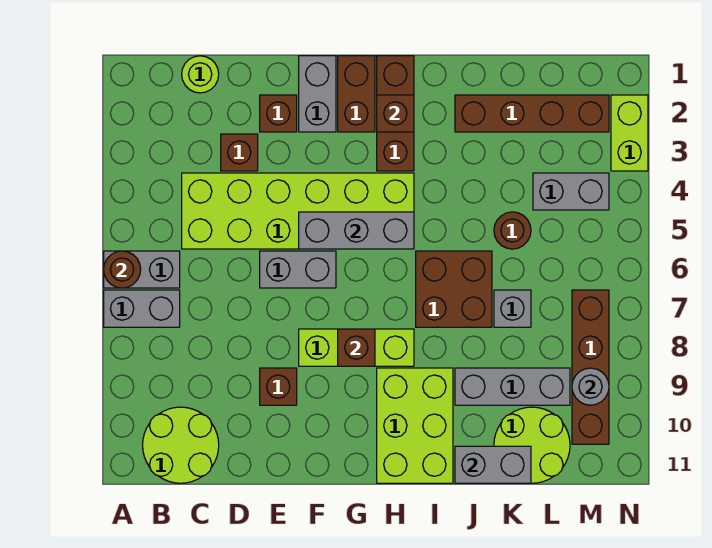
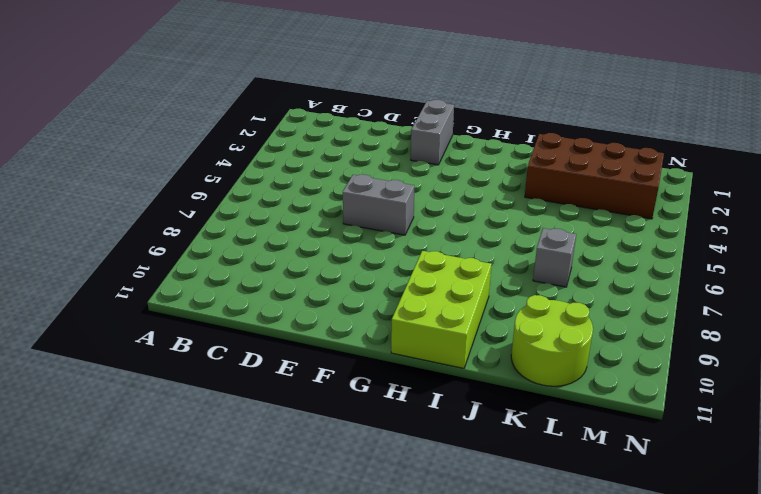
brown brick J2:M3 level 1 -> brown brick J2:M2 level 1
none -> grey brick A6:B6 level 1
none -> grey brick A7:B7 level 1
none -> lime round brick B10:C11 level 1

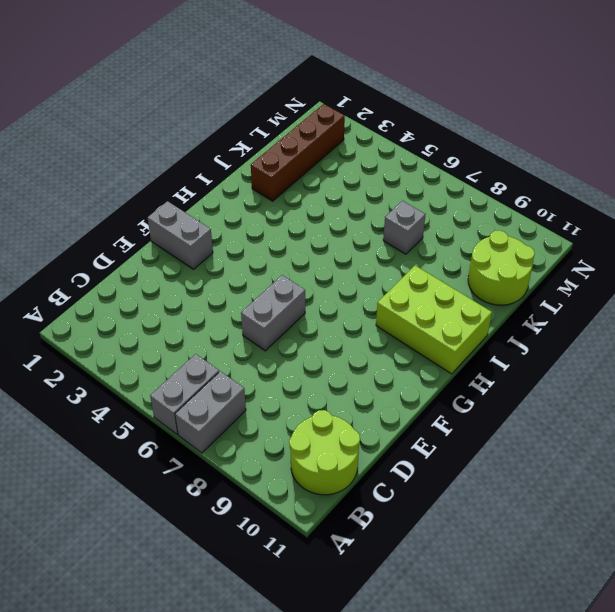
none -> lime round brick C1 level 1
none -> lime brick C4:H5 level 1
none -> brown brick D3 level 1

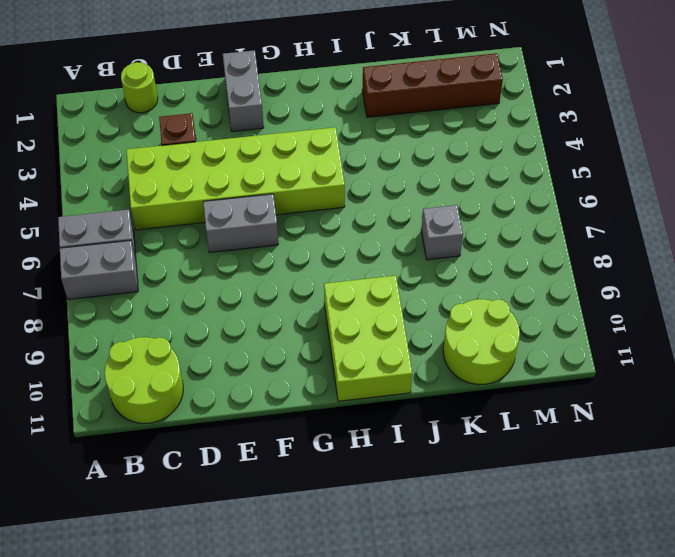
none -> brown brick E2 level 1
none -> brown brick E9 level 1
none -> lime brick F8:H8 level 1

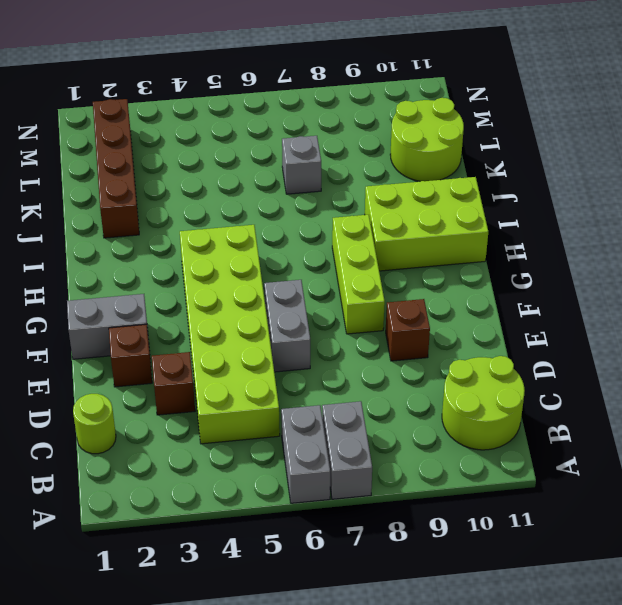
none -> brown brick G1:G2 level 1
none -> brown brick H1:H3 level 1
none -> brown brick I6:J7 level 1

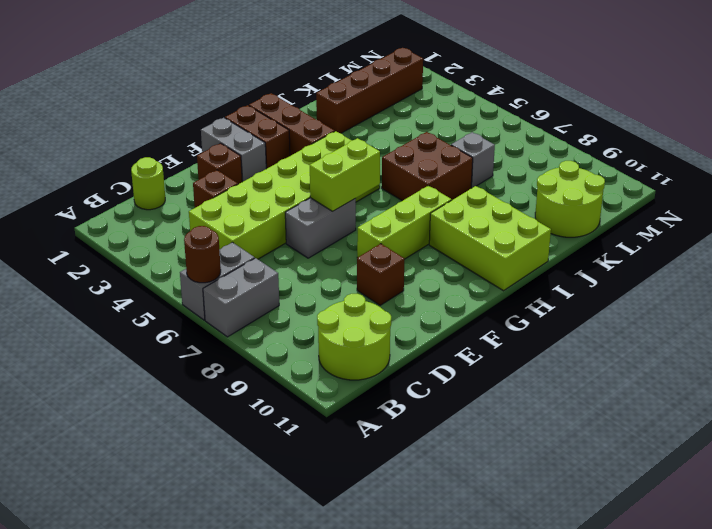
lime brick F6:G6 level 2 -> lime brick N2:N3 level 1
none -> grey brick J9:L9 level 1
none -> brown round brick K5 level 1
none -> grey brick L4:M4 level 1

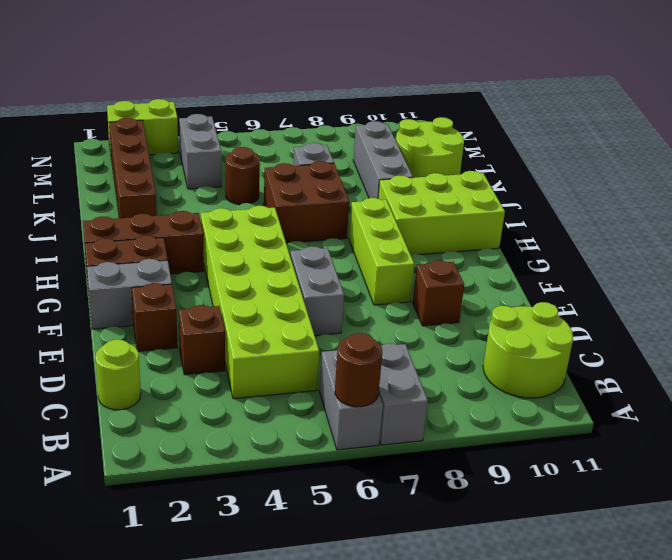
none -> brown brick M7:M10 level 1
none -> grey brick F5:H5 level 2
none -> brown brick G8 level 2

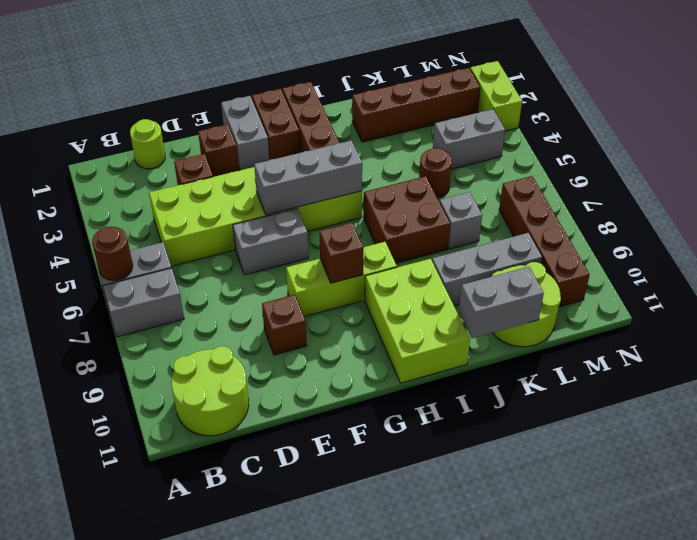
none -> brown brick H2 level 2
none -> grey round brick M9 level 2

